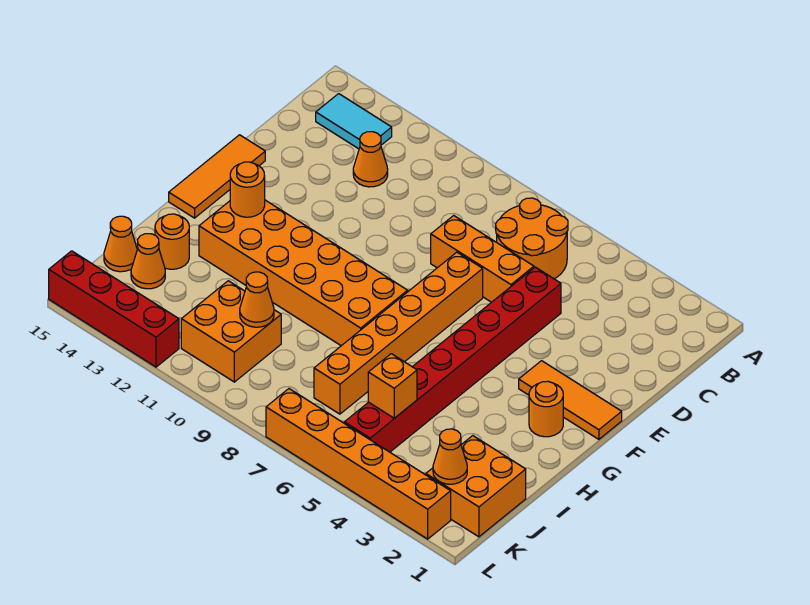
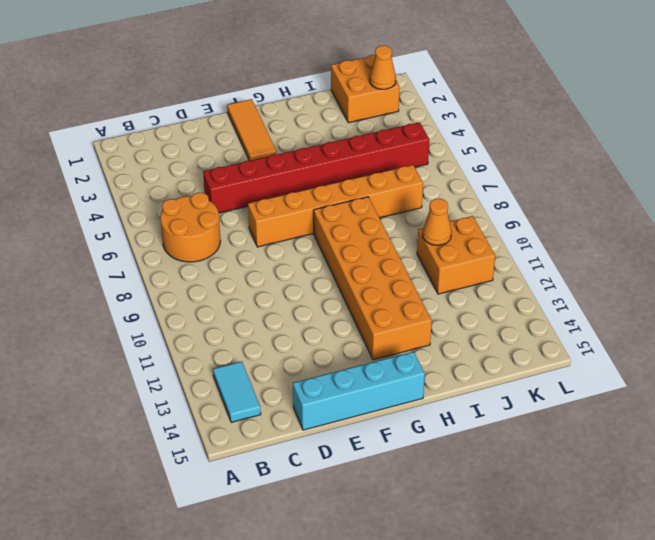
cyan brick D15:G15 level 1 -> orange tile E15:G15 level 1
none -> orange cone C12 level 1
none -> orange brick D6:D8 level 1
none -> orange round brick G2 level 1

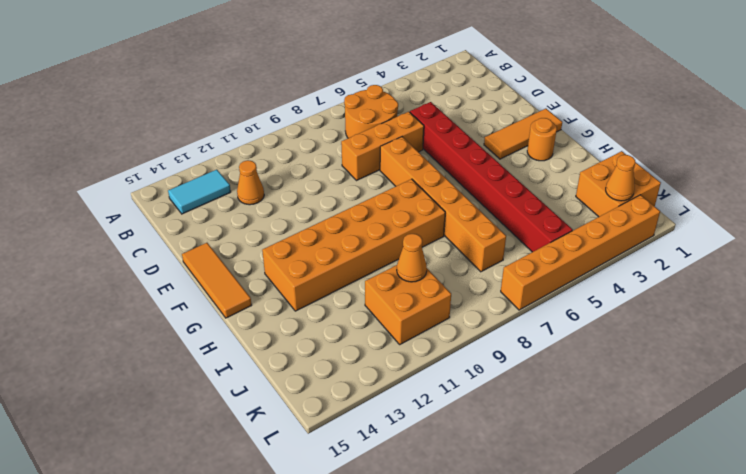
none -> orange round brick I14 level 1
none -> orange cone J14 level 1
none -> orange cone J15 level 1

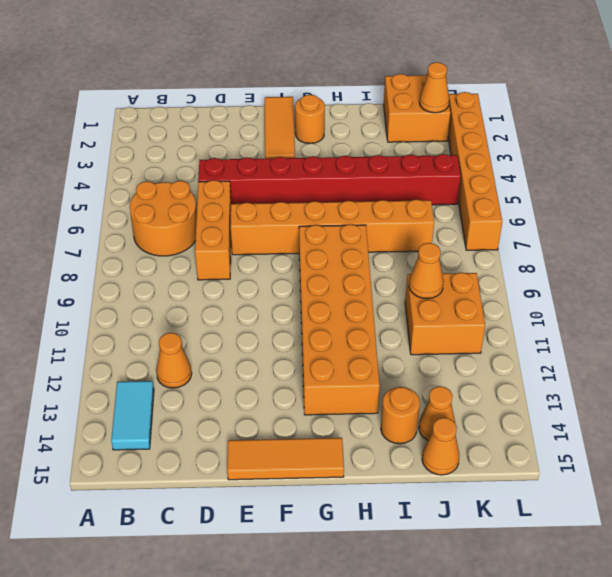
none -> red brick L12:L15 level 1
none -> orange round brick G13 level 2
none -> orange brick J5 level 2

